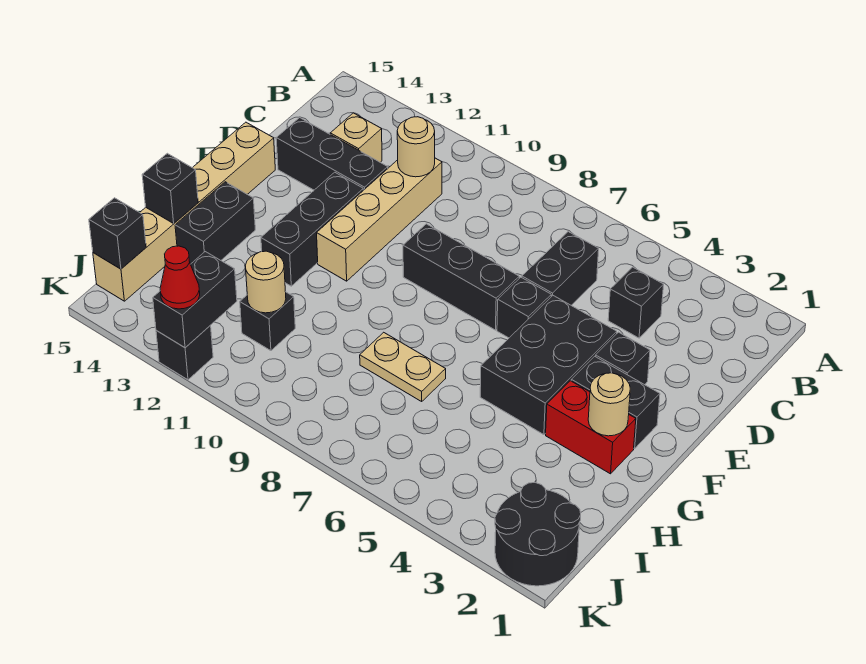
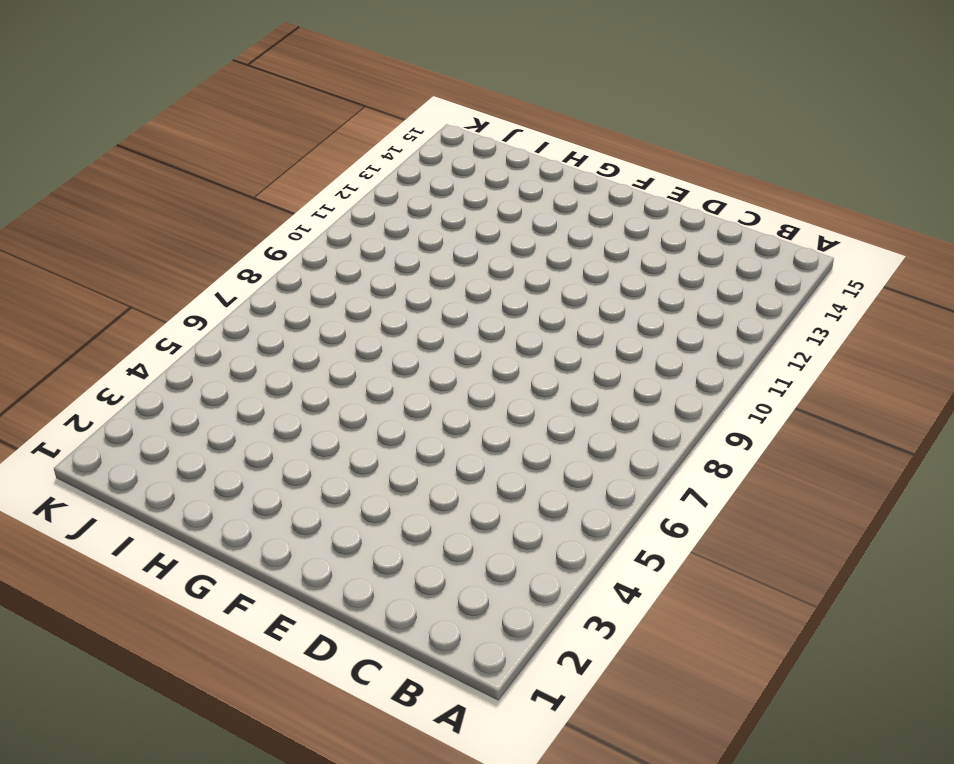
none -> black brick C4 level 1
none -> black brick C6:D6 level 1
none -> tan brick C11:F11 level 1

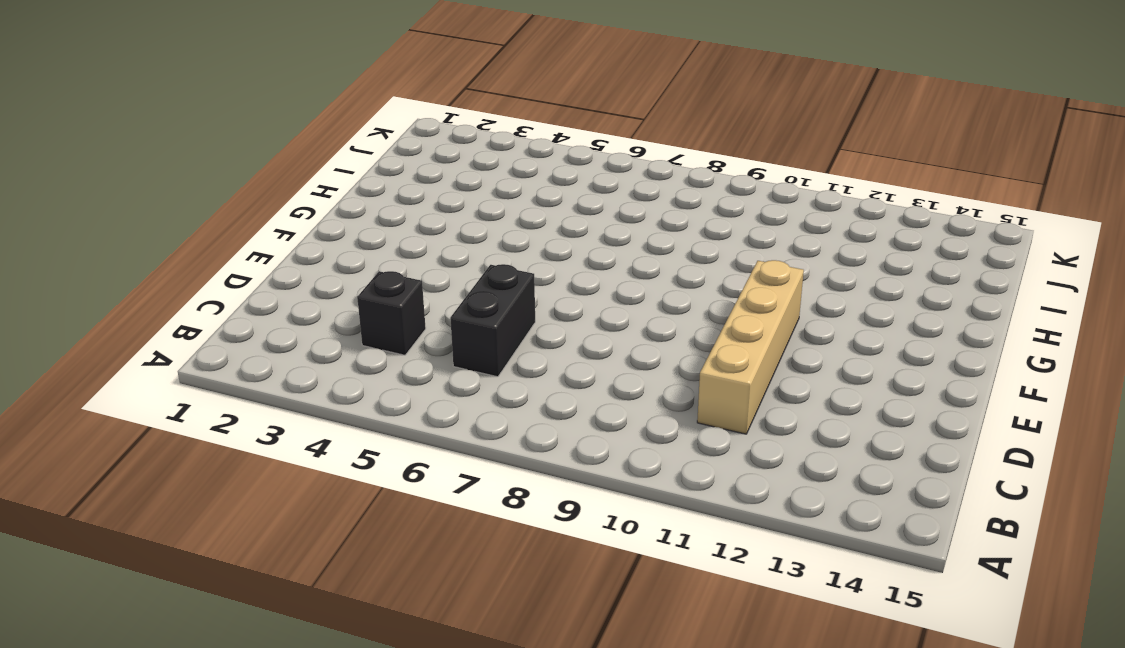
none -> tan brick C13 level 1
none -> black brick D12:D14 level 1
none -> black brick E3 level 1

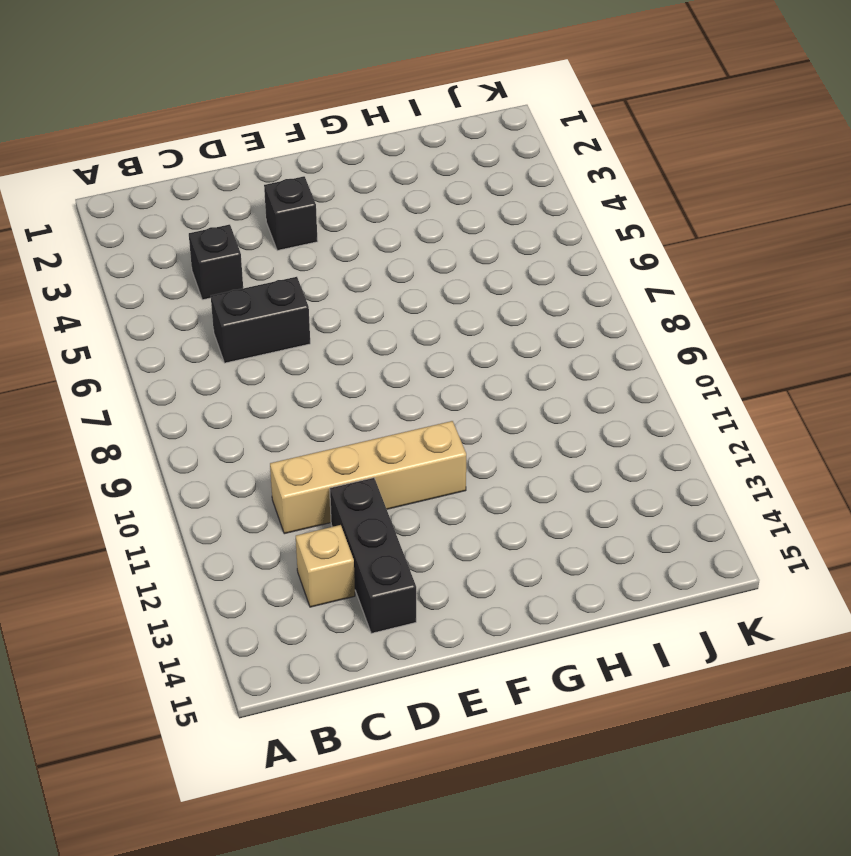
none -> black brick E4:G5 level 1
none -> black brick E6 level 1
none -> black brick E7:E9 level 1

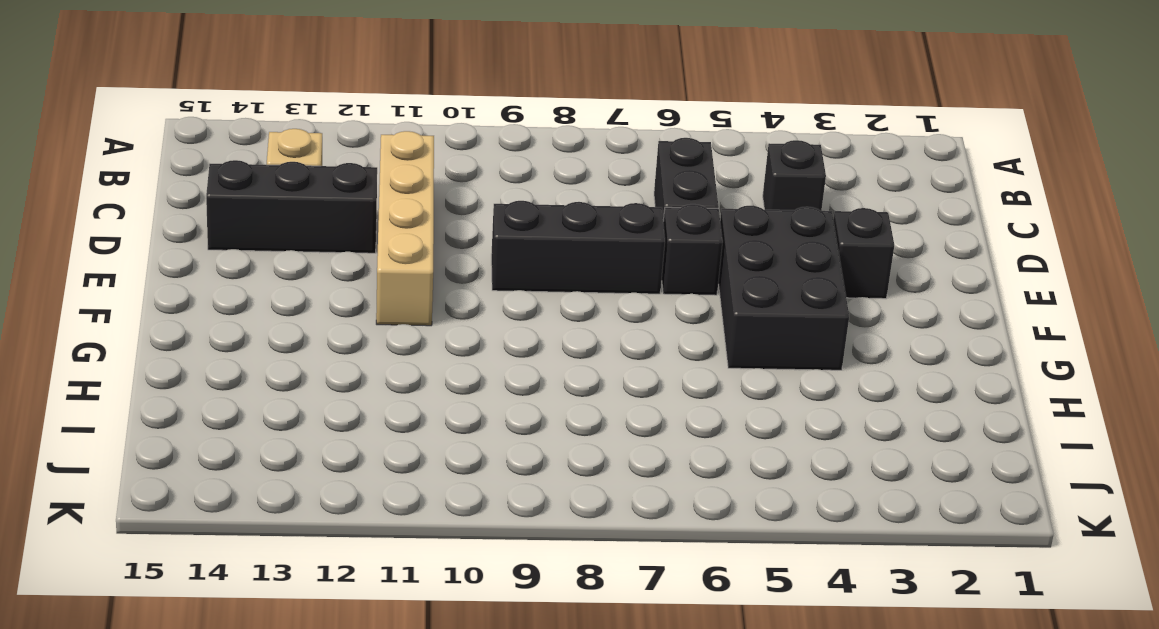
none -> black brick E12:G12 level 1
none -> tan brick E15:J15 level 1
none -> black brick F2:F3 level 1

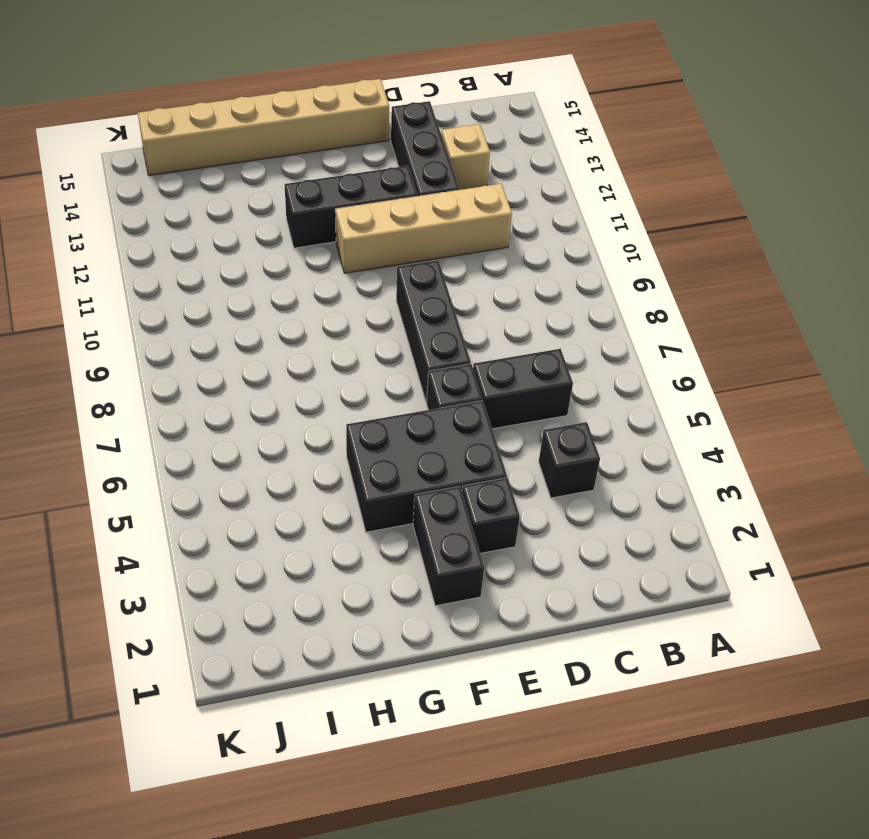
none -> red brick G2:G3 level 1
none -> black brick G14:H14 level 1
none -> tan plate H7:H8 level 1

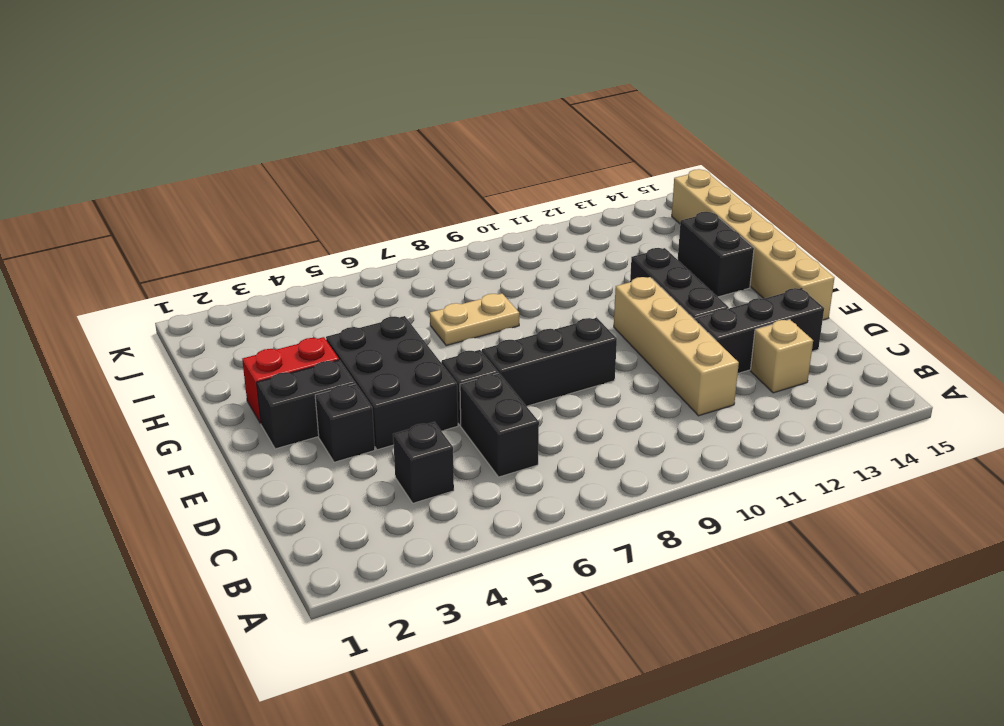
none -> black brick I11 level 1
none -> black round brick J1:K2 level 1
none -> black brick K12 level 1

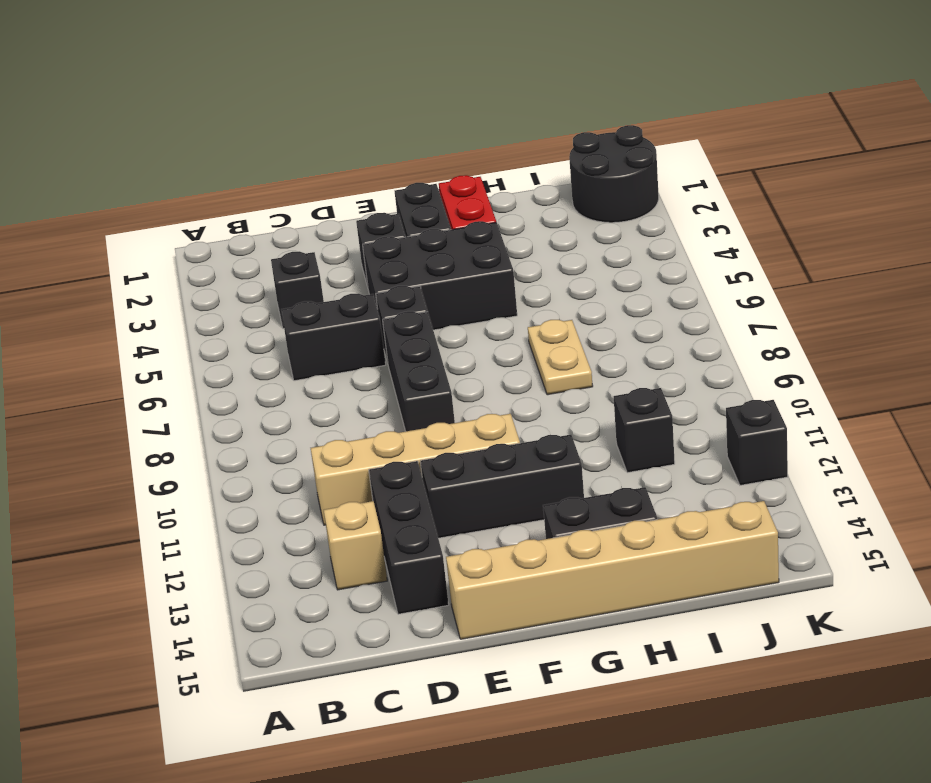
none -> tan round brick C11 level 2
none -> tan round brick G2 level 2
none -> black brick H15 level 2

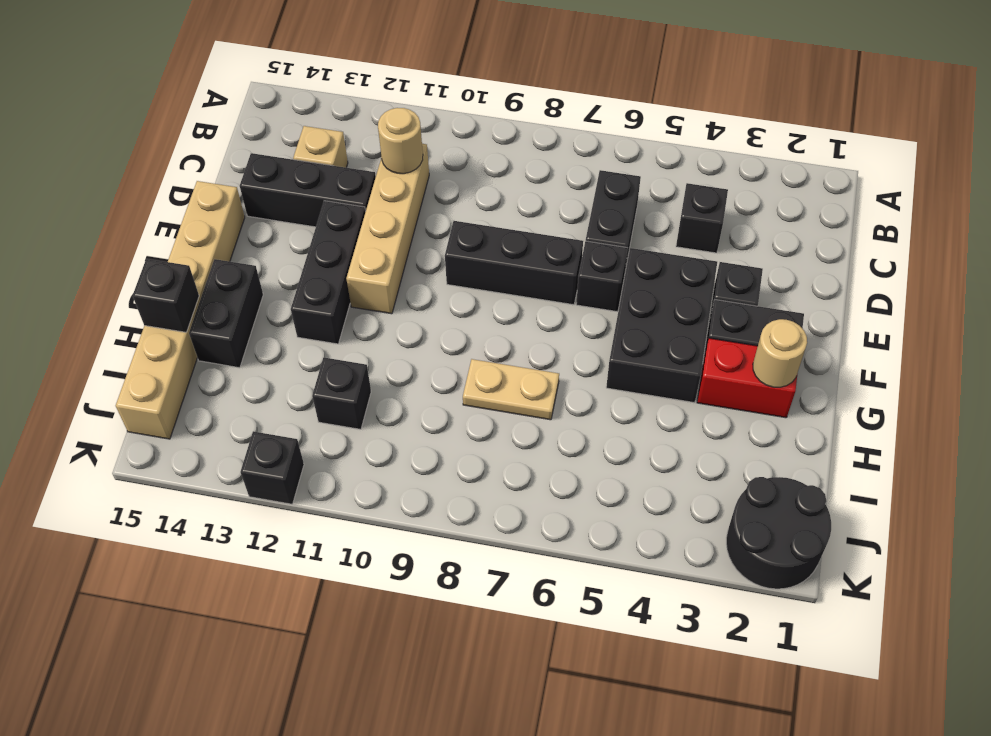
none -> tan round brick I11 level 2
none -> black brick J12:K12 level 2
none -> black brick J15 level 2

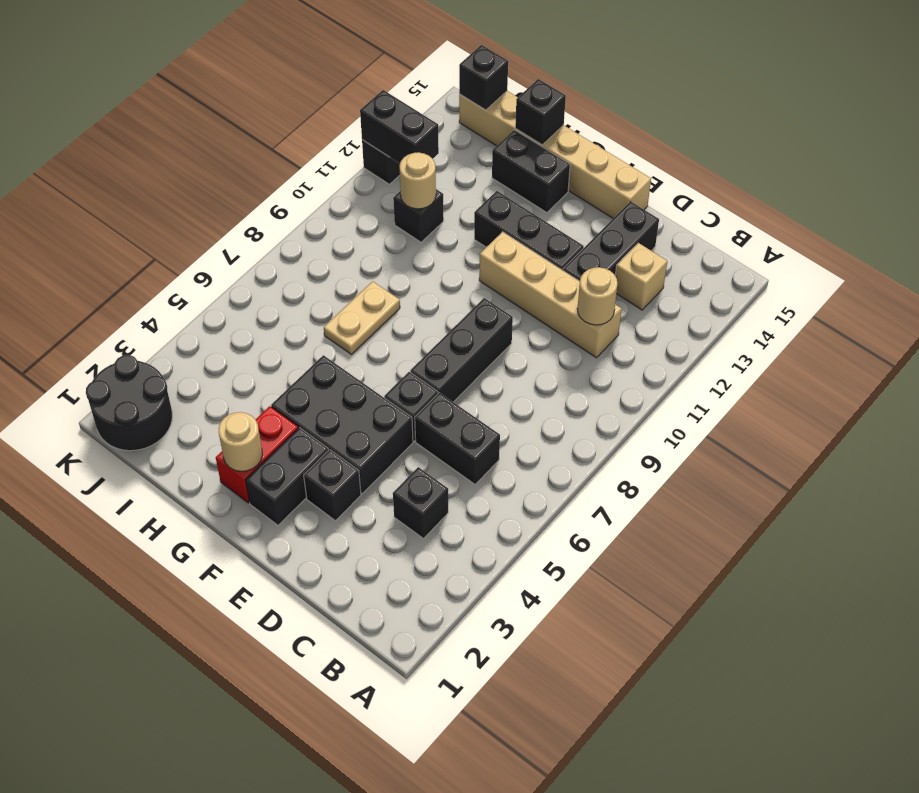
none -> red cone K12 level 3

